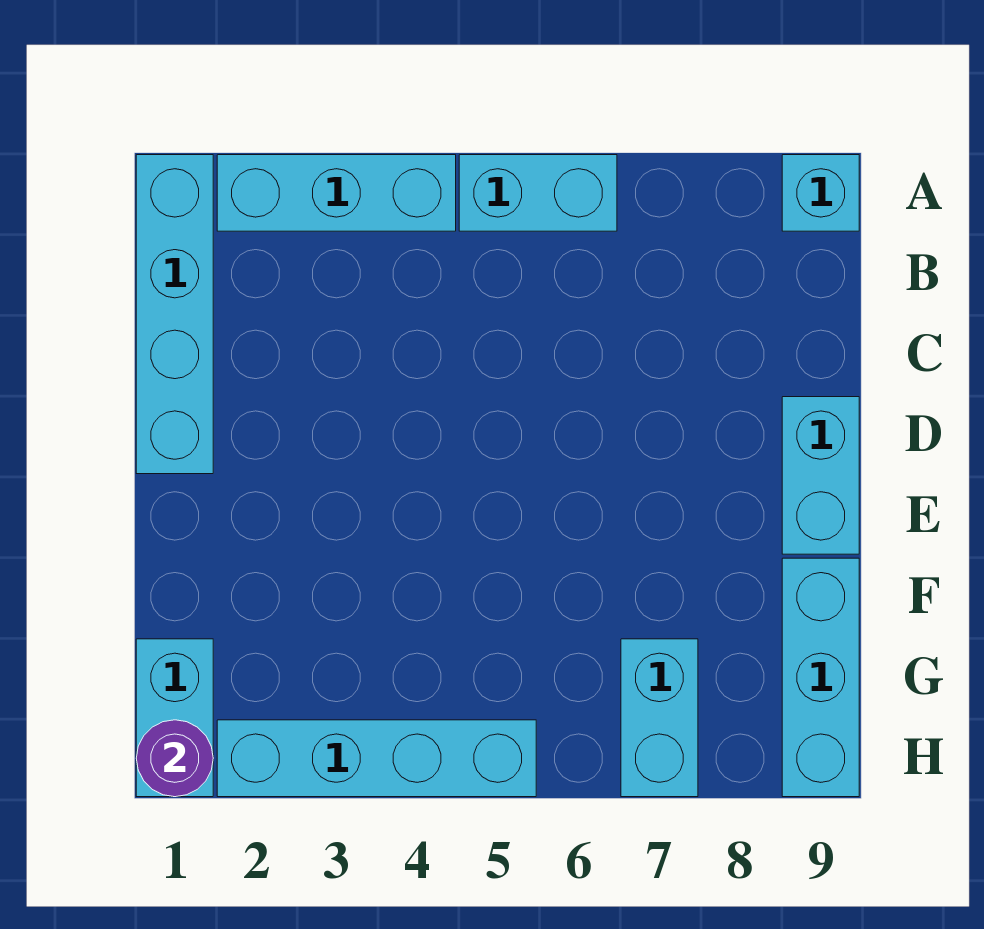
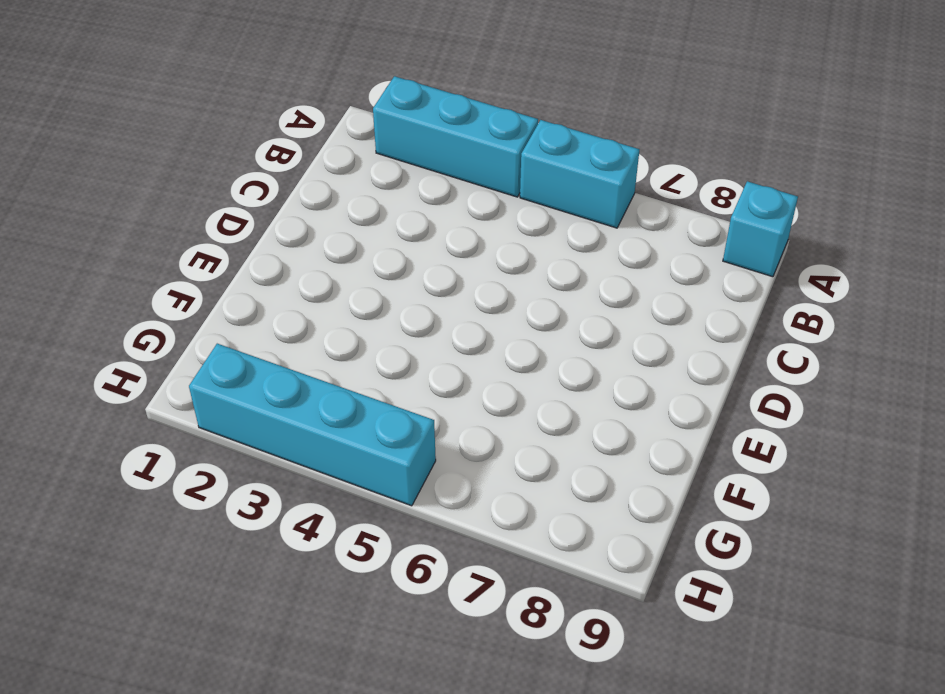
none -> cyan brick A1:D1 level 1
none -> cyan brick D9:E9 level 1

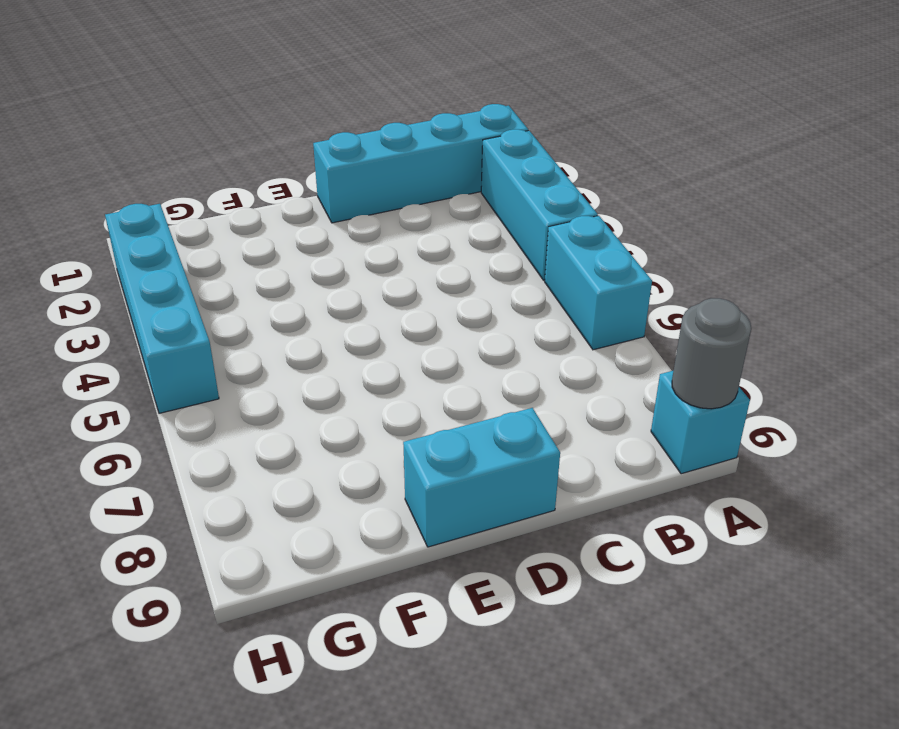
grey round brick A9 level 2 -> none
none -> cyan brick F9:H9 level 1
none -> cyan brick G1:H1 level 1

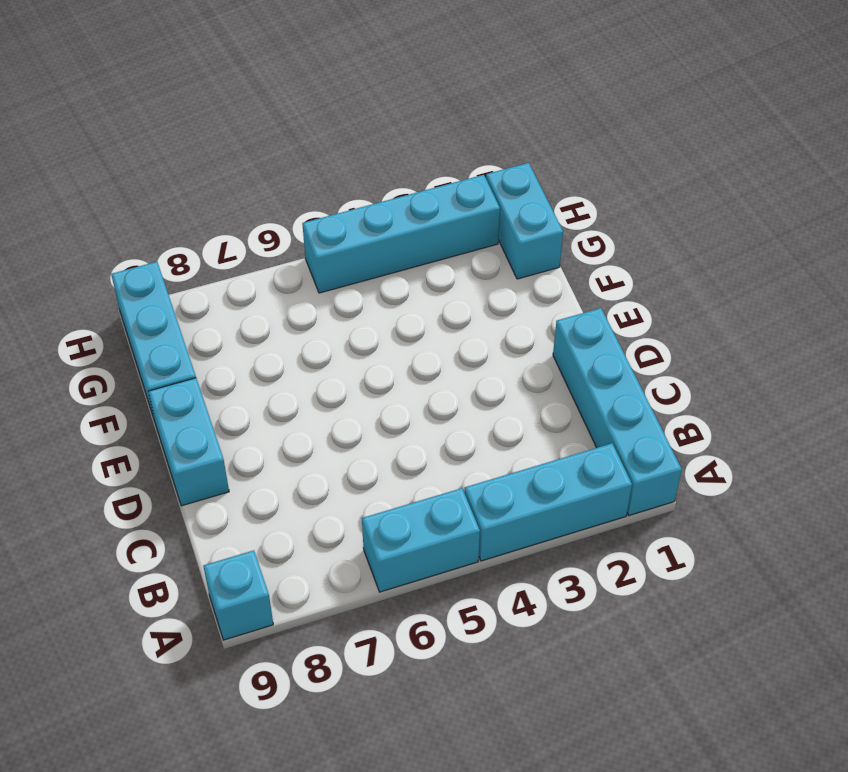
none -> cyan brick G7:H7 level 1
none -> purple round brick H1 level 2

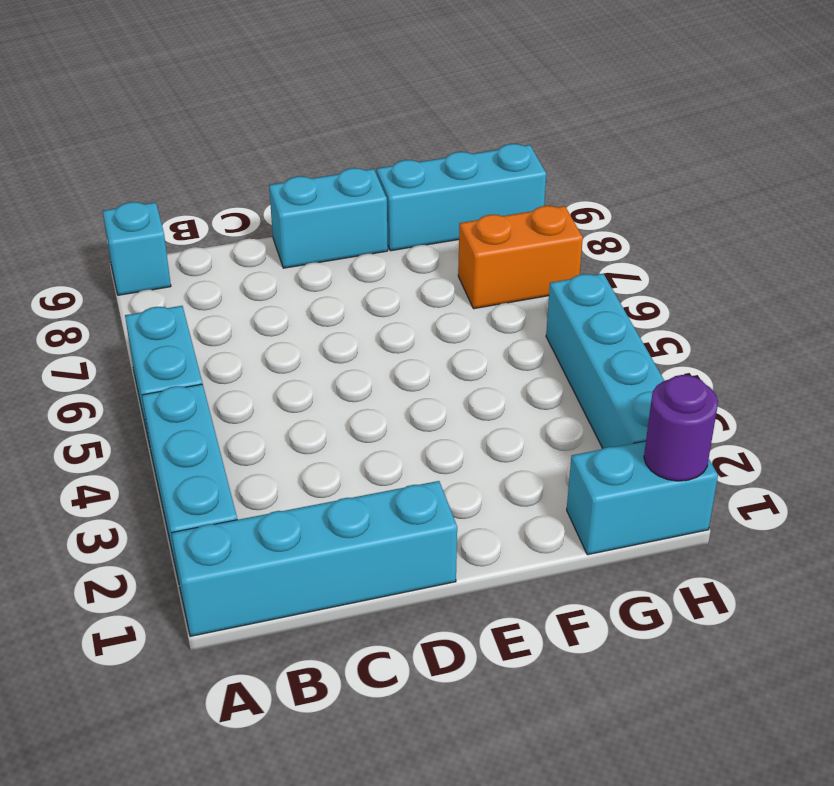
orange brick G7:H7 level 1 -> cyan brick G7:H7 level 1

